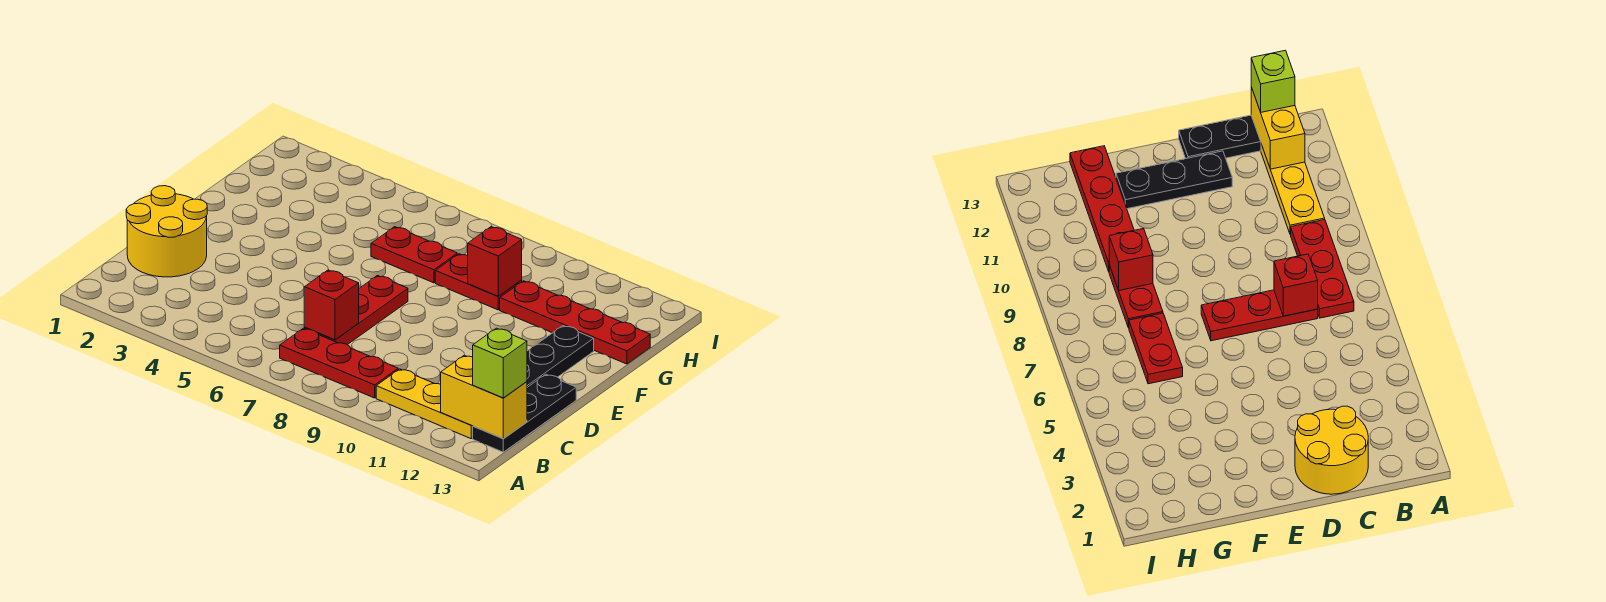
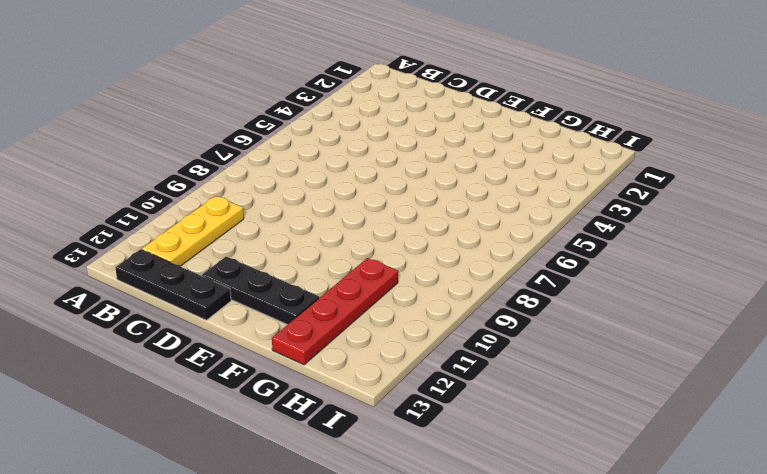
none -> red plate B7:B9 level 1
none -> yellow round brick C1:D2 level 1
none -> red plate C7:E7 level 1

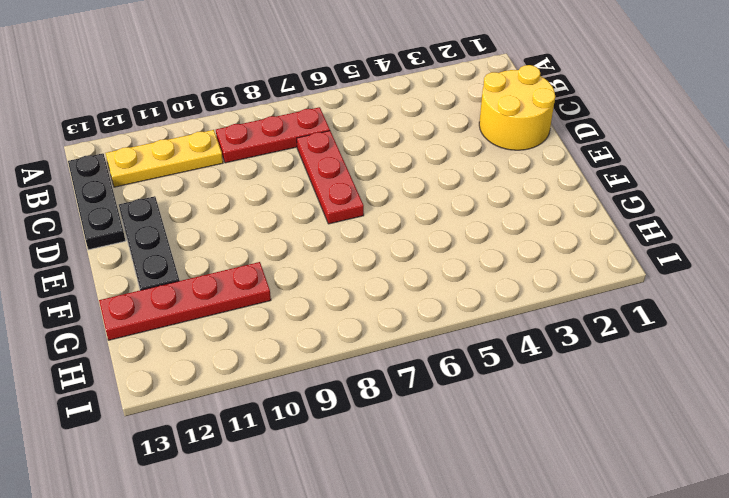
none -> red plate G6:G7 level 1
none -> red plate G8:G9 level 1
none -> yellow brick B12:B13 level 2

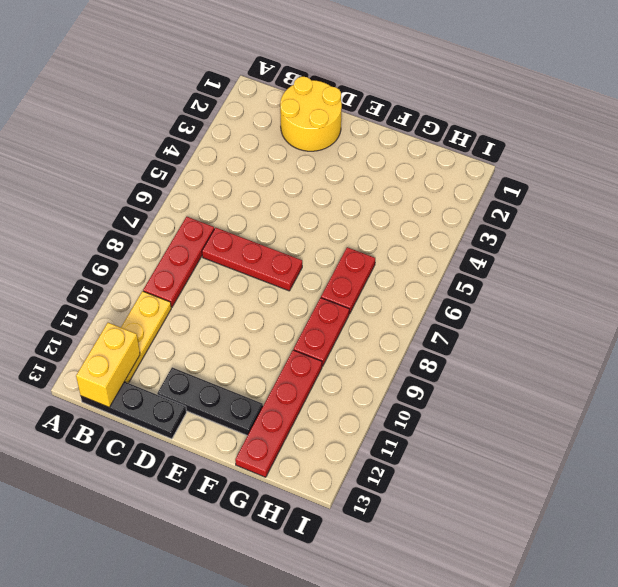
none -> red brick C7 level 2
none -> red brick G9 level 2
none -> lime brick B13 level 3

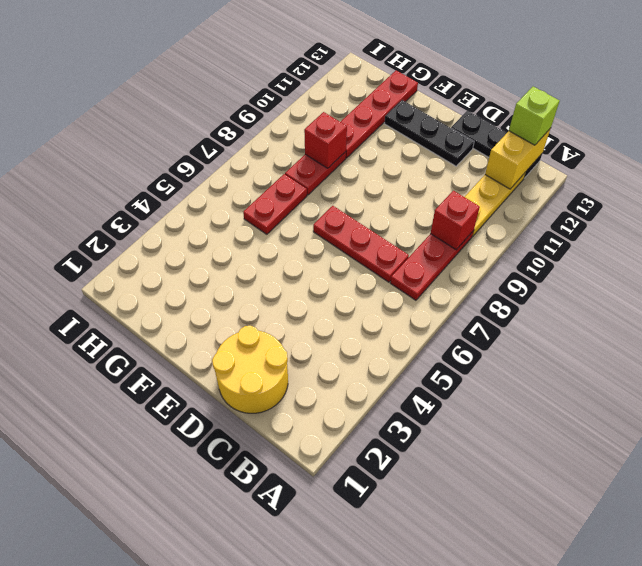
red brick B9 level 2 -> red brick C7 level 2

